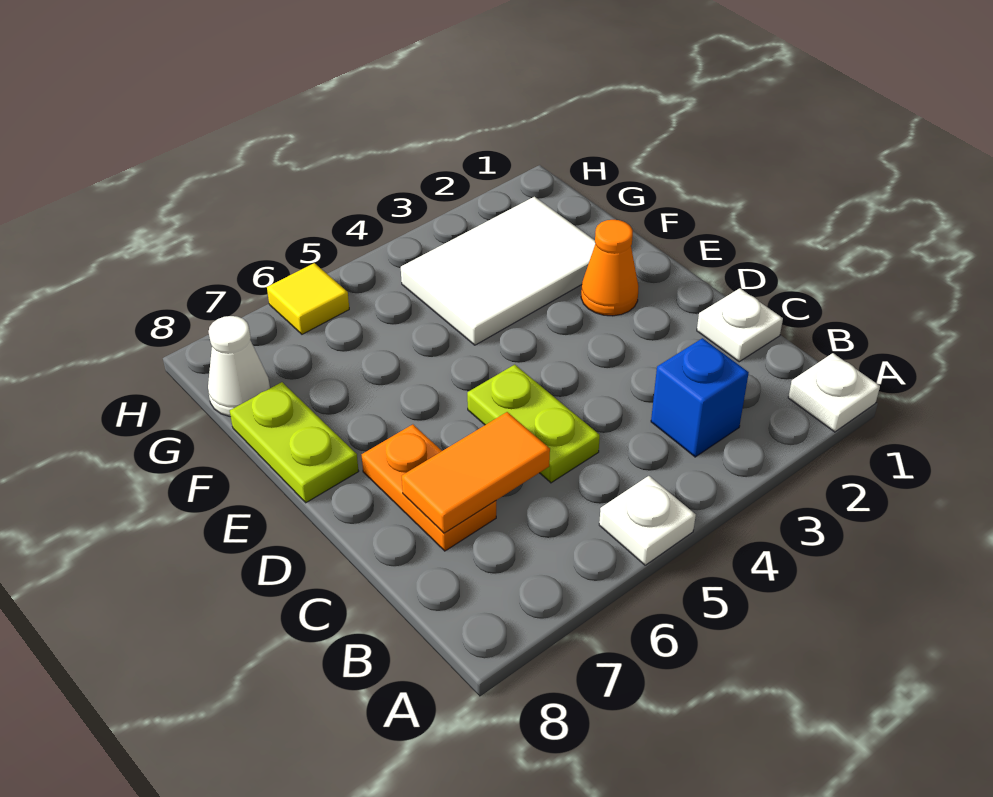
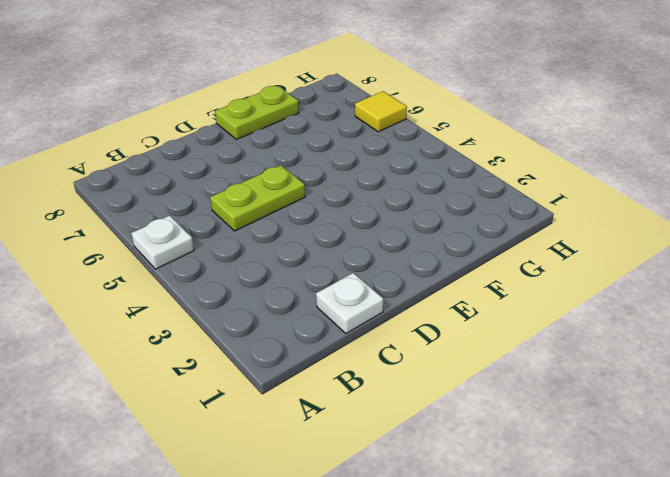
none -> white plate A1 level 1
none -> blue brick B3 level 1
none -> orange plate C7:D7 level 1

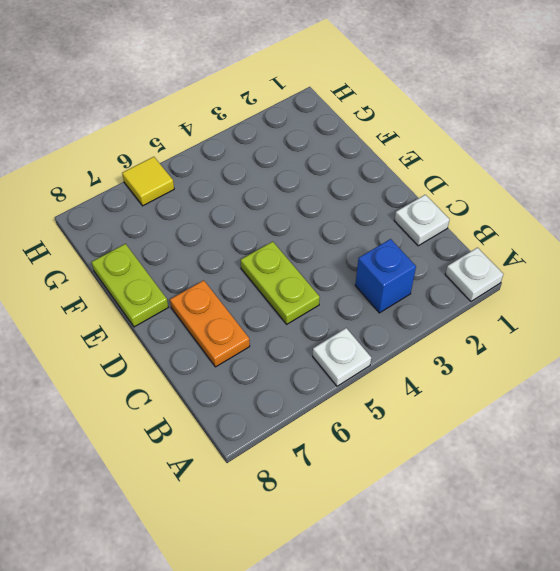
none -> orange cone E2 level 1
none -> white tile F2:G4 level 1
none -> white cone G8 level 1

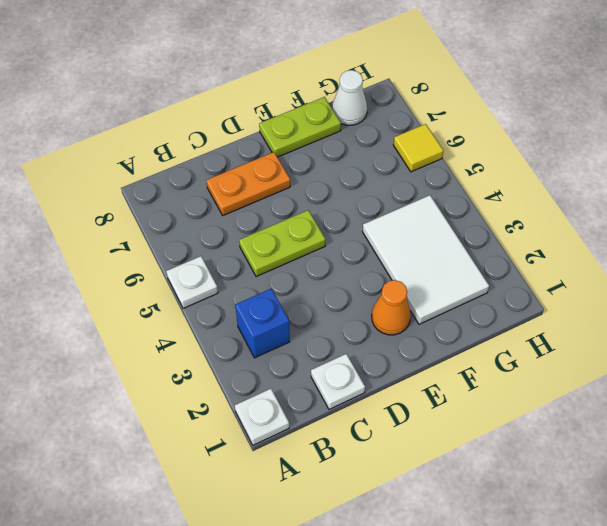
none -> orange tile C6:C7 level 2

